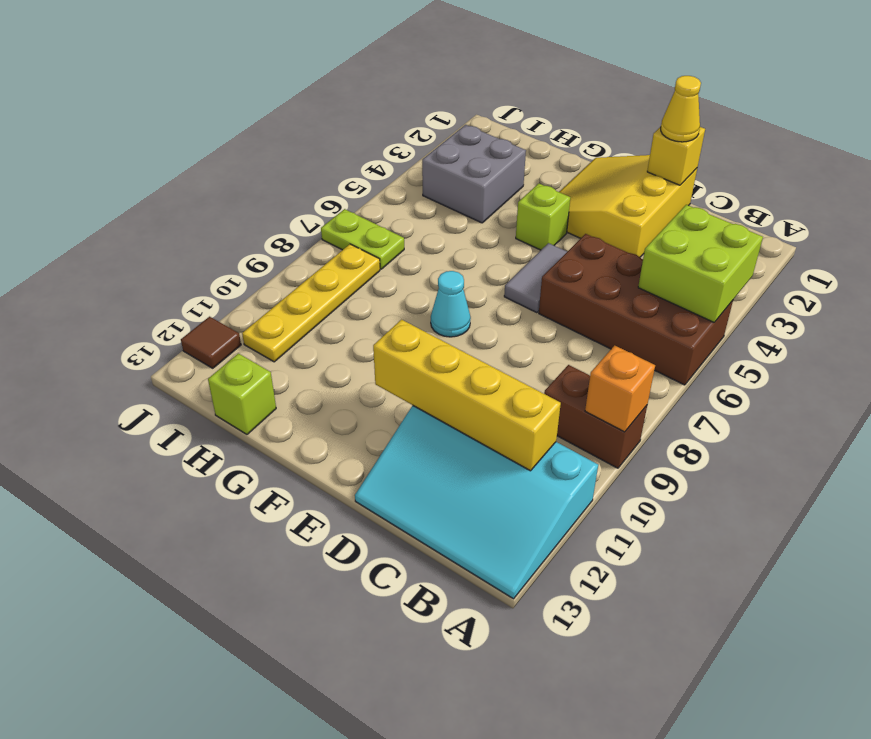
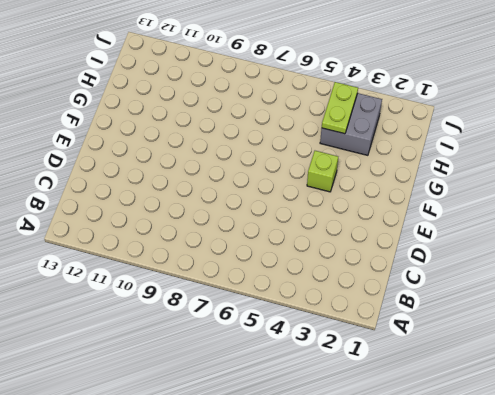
lime plate H4:I4 level 2 -> lime plate I7:J7 level 1
none -> brown brick A5:D6 level 1
none -> brown brick A9:B9 level 1
none -> cyan slope A11:D13 level 1 top 11

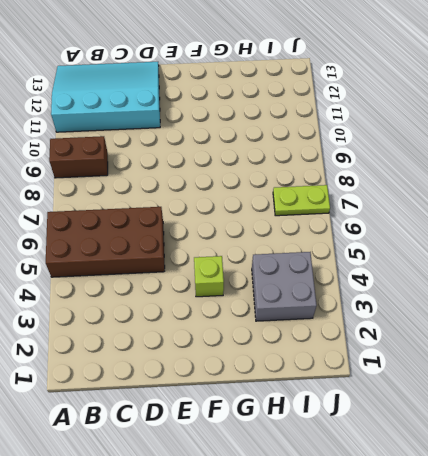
none -> yellow slope D1:F3 level 1 top D
none -> grey tile E5:E6 level 1
none -> cyan cone F8 level 1

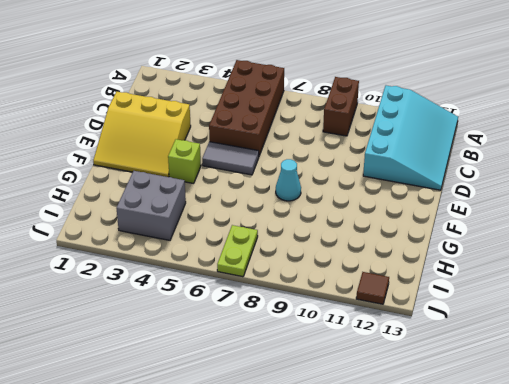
none -> lime brick H13 level 1
none -> yellow plate I8:I11 level 1
none -> lime brick A4:B5 level 2

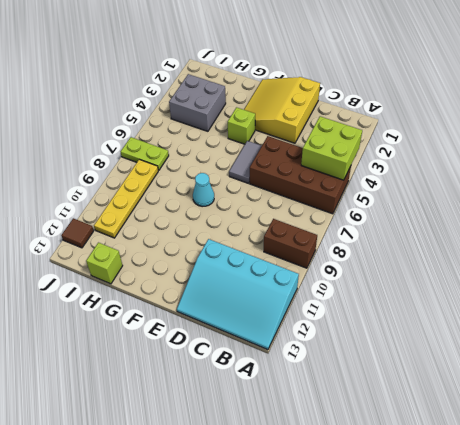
none -> orange brick A9 level 2
none -> yellow brick B11:E11 level 2
none -> yellow brick D1 level 2

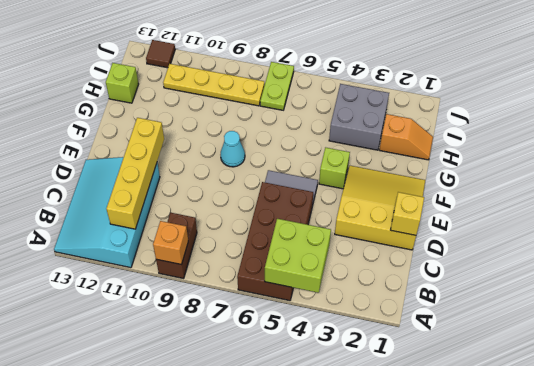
orange slope H1:H2 level 1 top 2 -> none
none -> yellow cone D1 level 3

